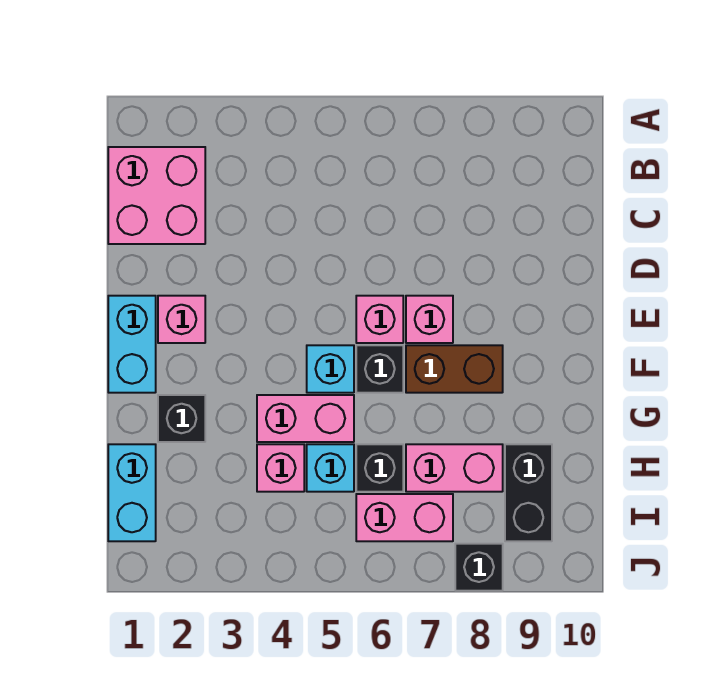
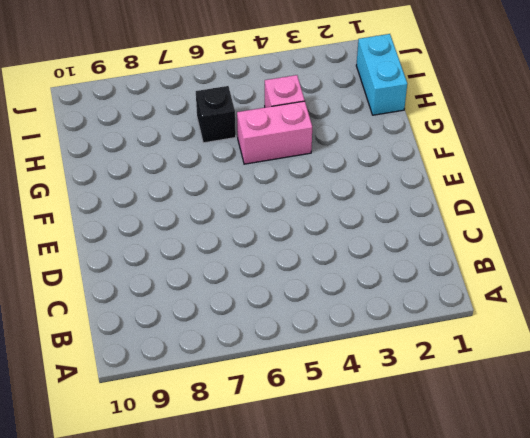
none -> pink brick B1:C2 level 1
none -> cyan brick E1:F1 level 1
none -> pink brick E2 level 1

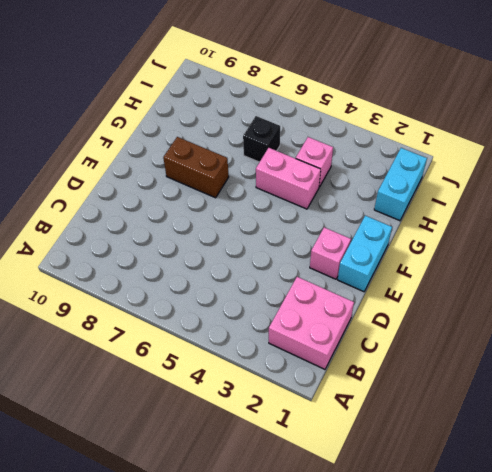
none -> pink brick E6 level 1
none -> pink brick E7 level 1
none -> cyan brick F5 level 1

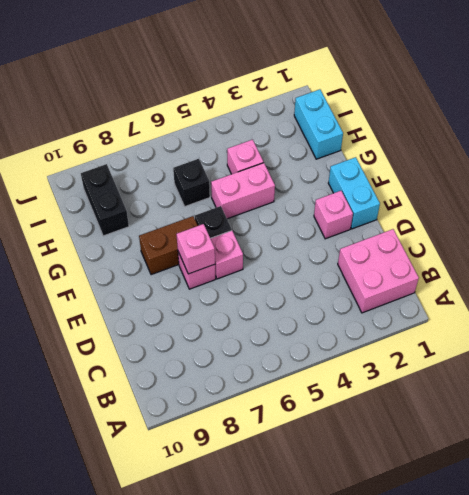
pink brick E7 level 2 -> none
none -> cyan brick F5 level 1
none -> black brick G2 level 1
none -> cyan brick H5 level 1

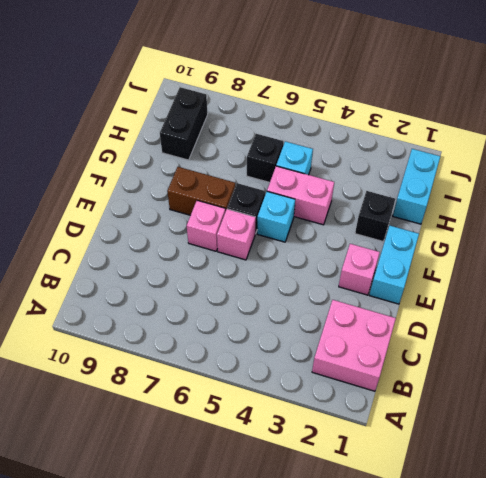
none -> pink brick H4 level 1
none -> pink brick H7:H8 level 1
none -> pink brick I6:I7 level 1

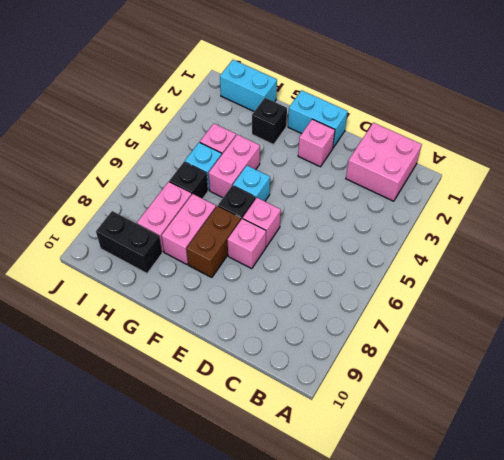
pink brick G7:G8 level 1 -> pink brick I6:I7 level 1
none -> black brick J8 level 1

